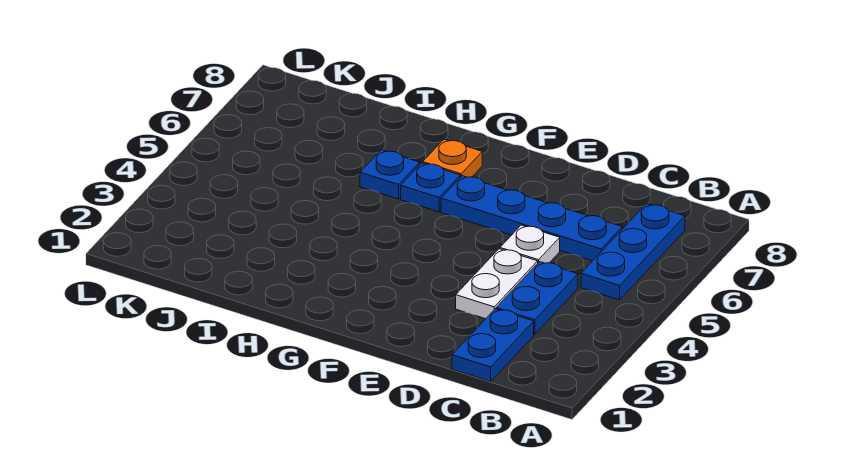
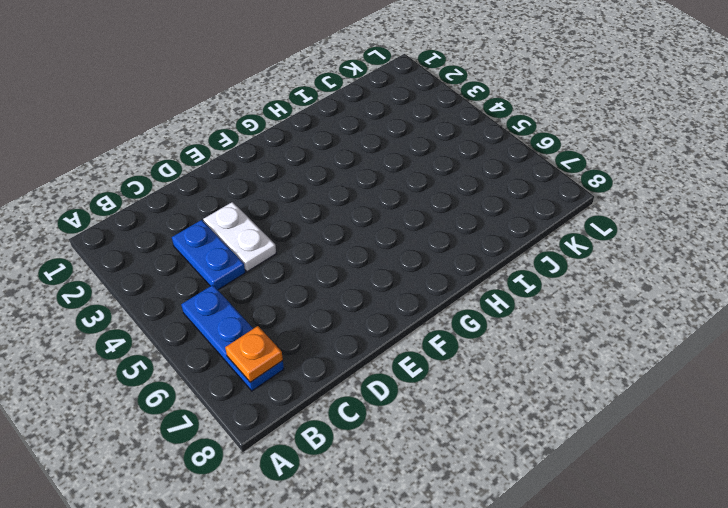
orange plate B7 level 2 -> orange plate G7 level 1
none -> blue plate C1:C2 level 1
none -> blue plate C6:F6 level 1

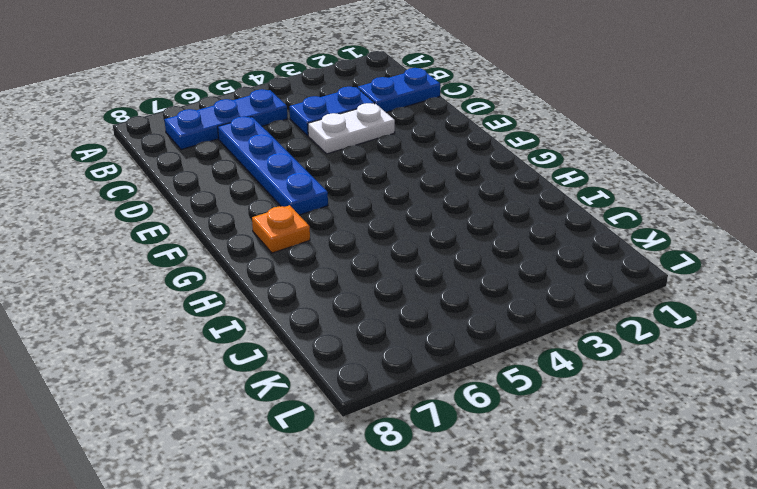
none -> white plate D5 level 1
none -> blue plate G6 level 1

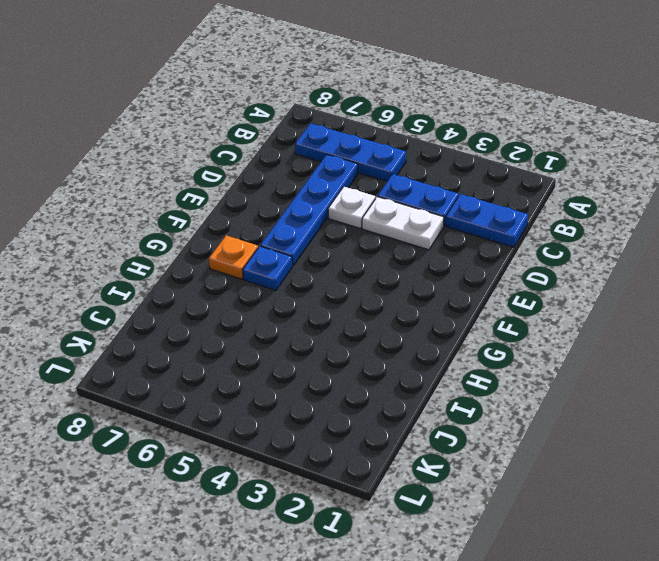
none -> blue plate H6 level 1

